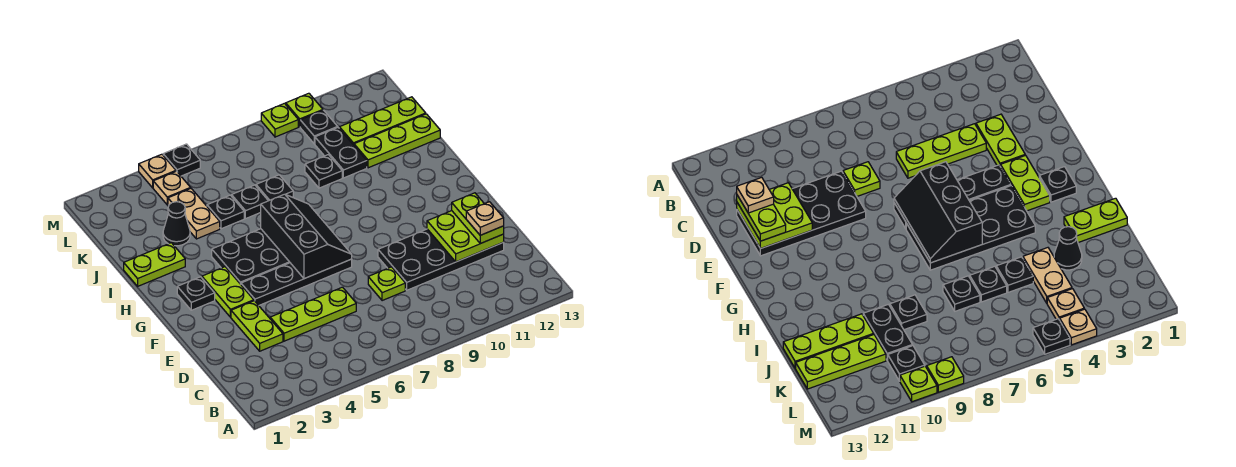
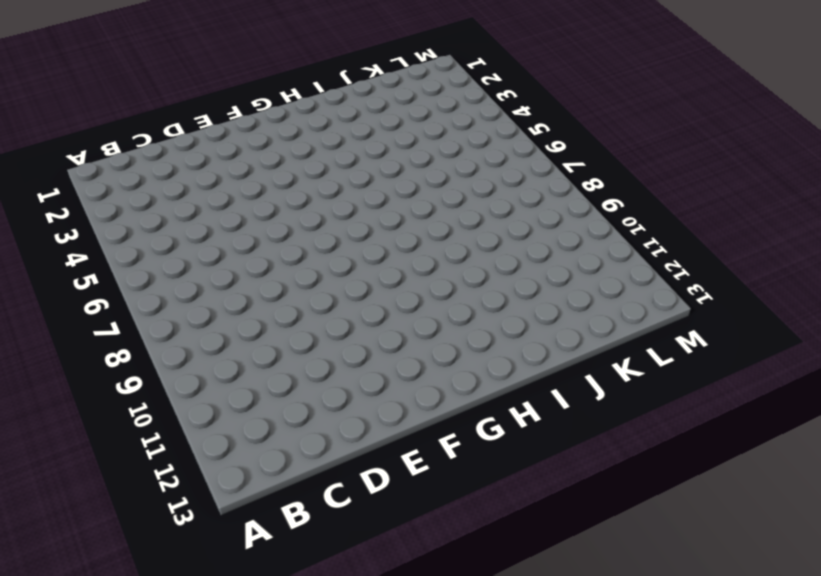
none -> lime plate D3:E3 level 1
none -> lime plate D4:D6 level 1
none -> lime plate D8 level 1

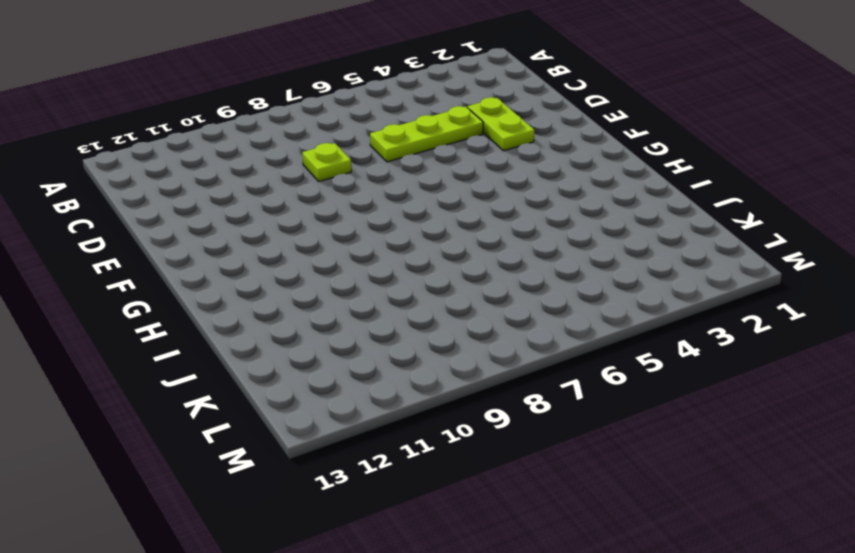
none -> black plate D9:E12 level 1
none -> lime plate F3:G3 level 1
none -> black plate F4:F7 level 1

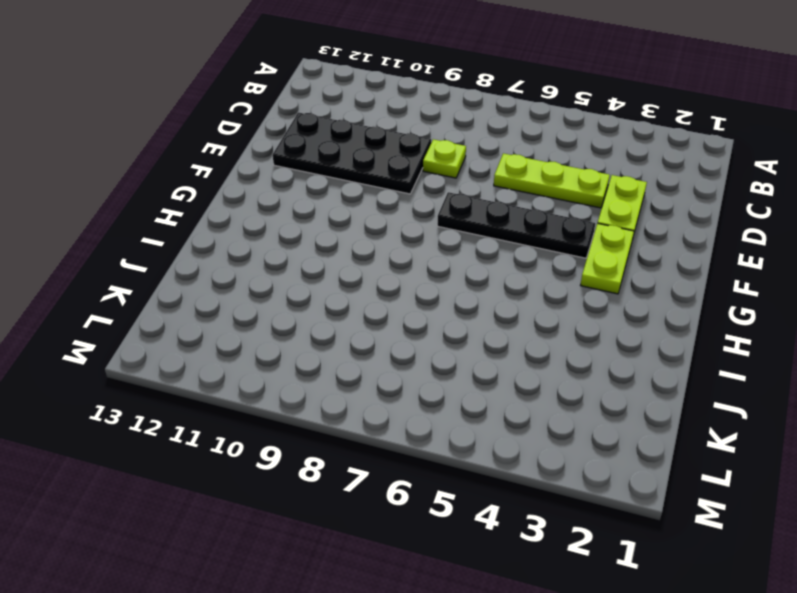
none -> black plate G2 level 1
none -> black plate G4:H7 level 1
none -> lime plate I1:I2 level 1

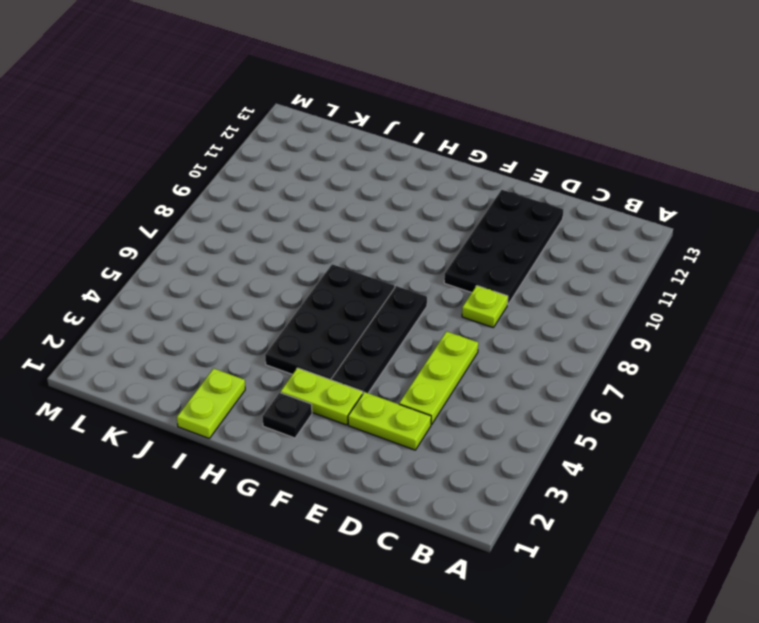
none -> black cone J3 level 1
none -> tan plate J4:K4 level 1
none -> black plate J5 level 1

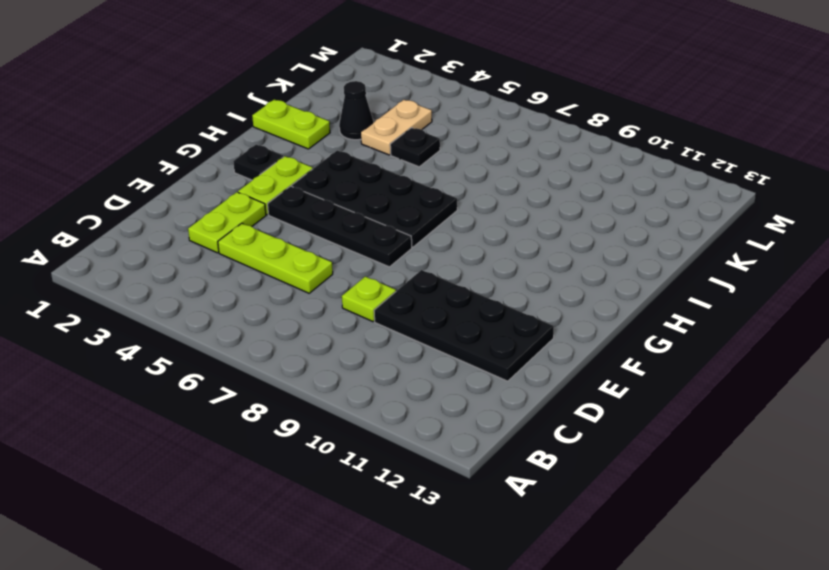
none -> black plate J6 level 1
none -> black plate J7 level 1
none -> black plate J9 level 1

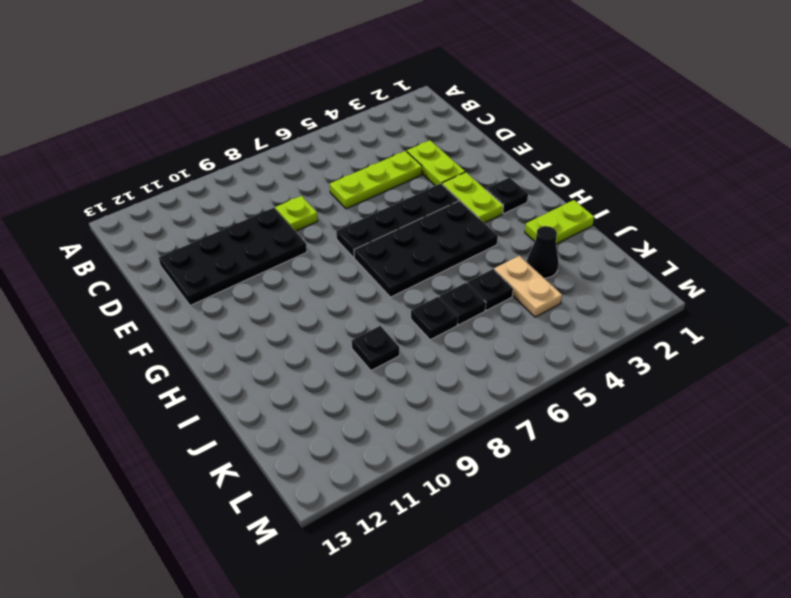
none -> black plate J10:K10 level 1
none -> lime plate J11:J13 level 1
none -> lime plate K11:K13 level 1

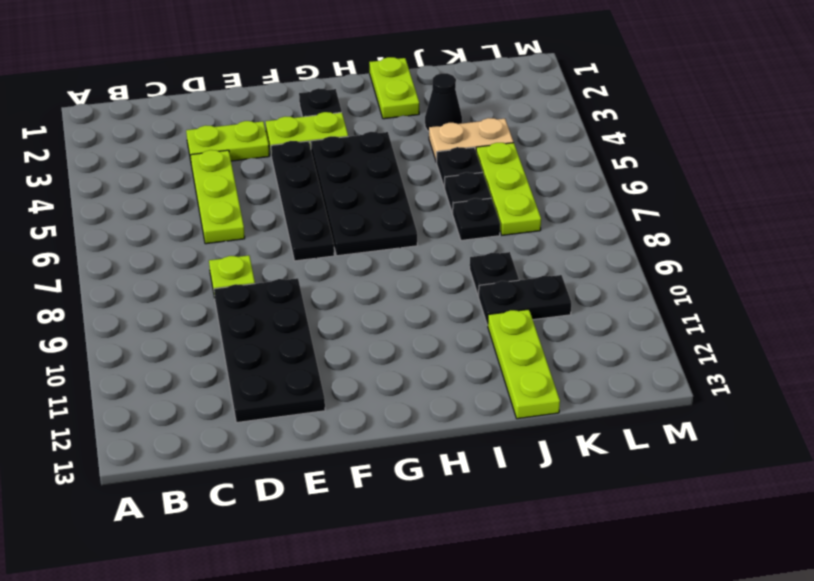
lime plate K5:K7 level 1 -> lime plate K11:K13 level 1
none -> tan plate L4 level 1
none -> black plate L10 level 1
none -> tan plate M4 level 1

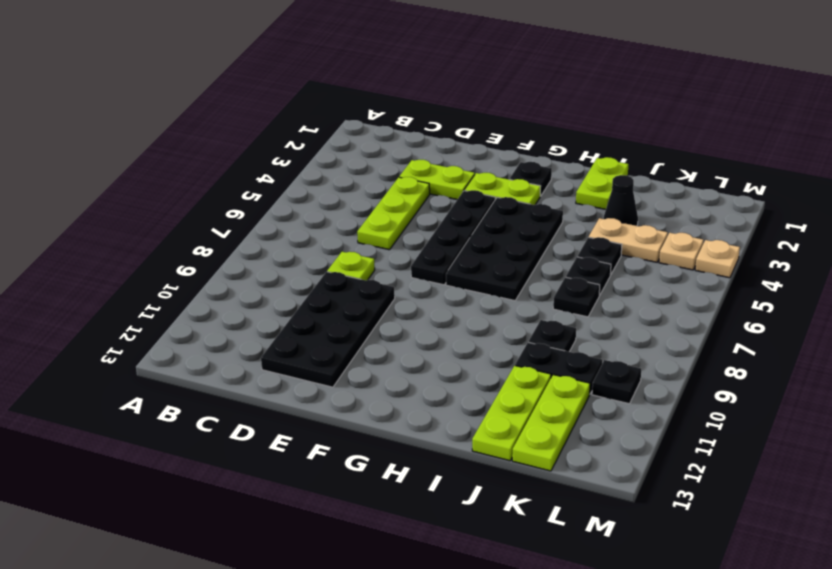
none -> black plate M5 level 1
none -> lime plate M9 level 1
none -> lime plate M10 level 1

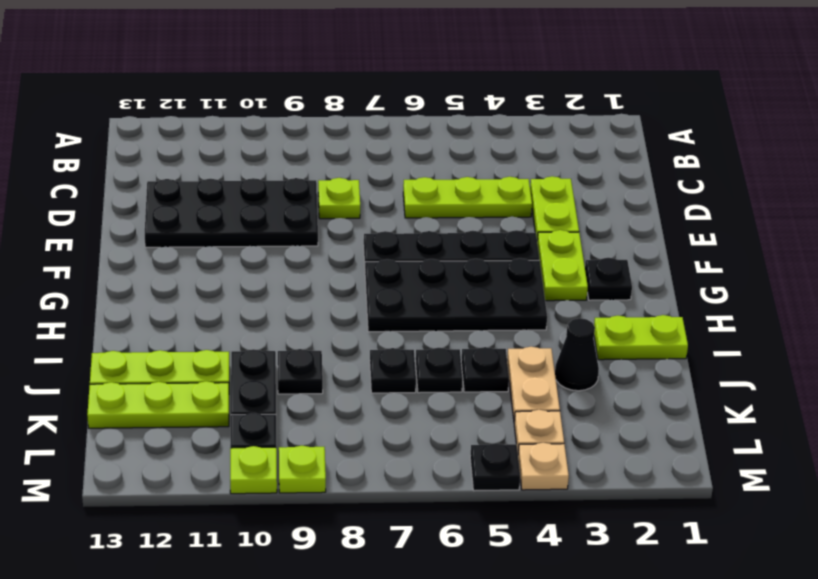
none -> lime plate D11:E12 level 2
none -> black slope F6:H7 level 2 top 6
none -> lime plate D12:E12 level 3

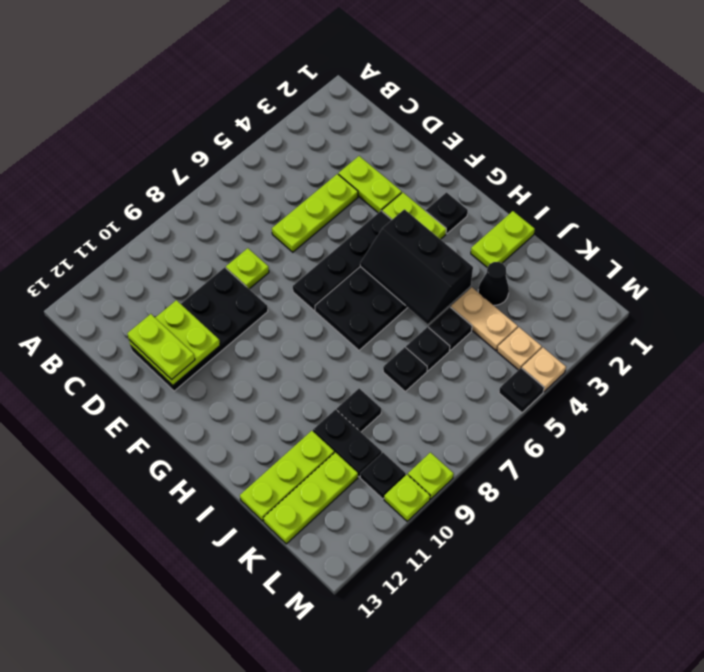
black slope G4:I5 level 2 top 4 -> black slope F6:H7 level 2 top 6
none -> tan plate D12 level 4

